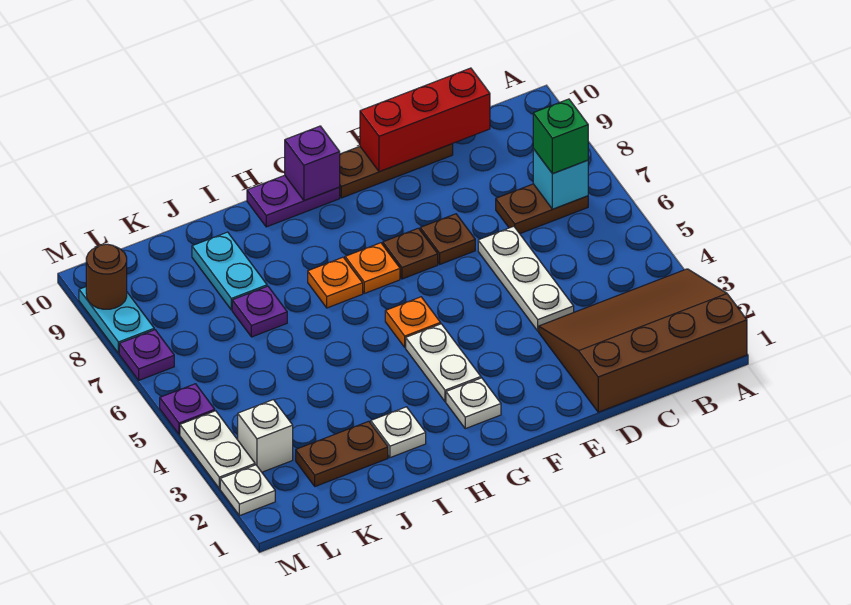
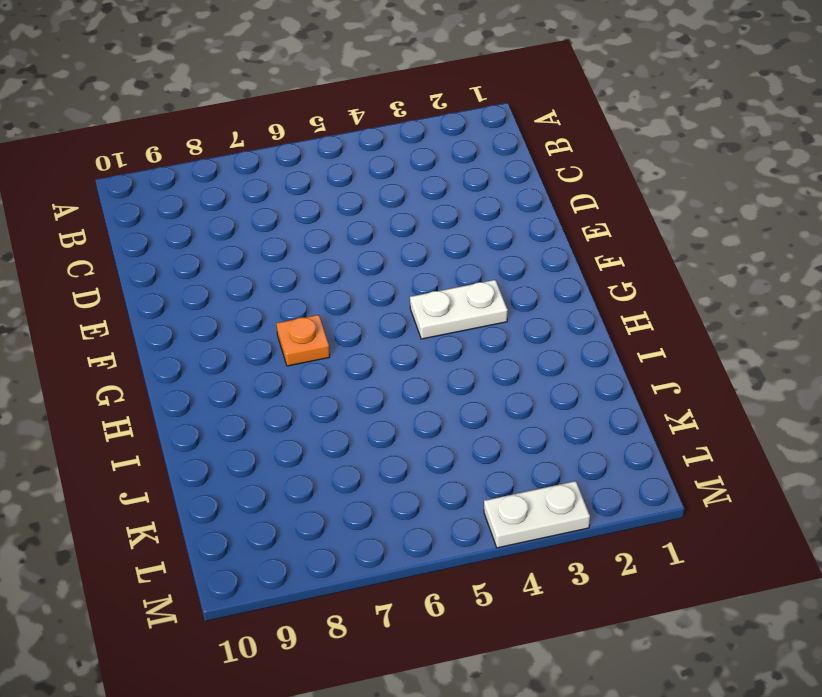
none -> brown slope A1:D3 level 1 top 1
none -> brown plate B7:C7 level 1
none -> white plate D4:D6 level 1

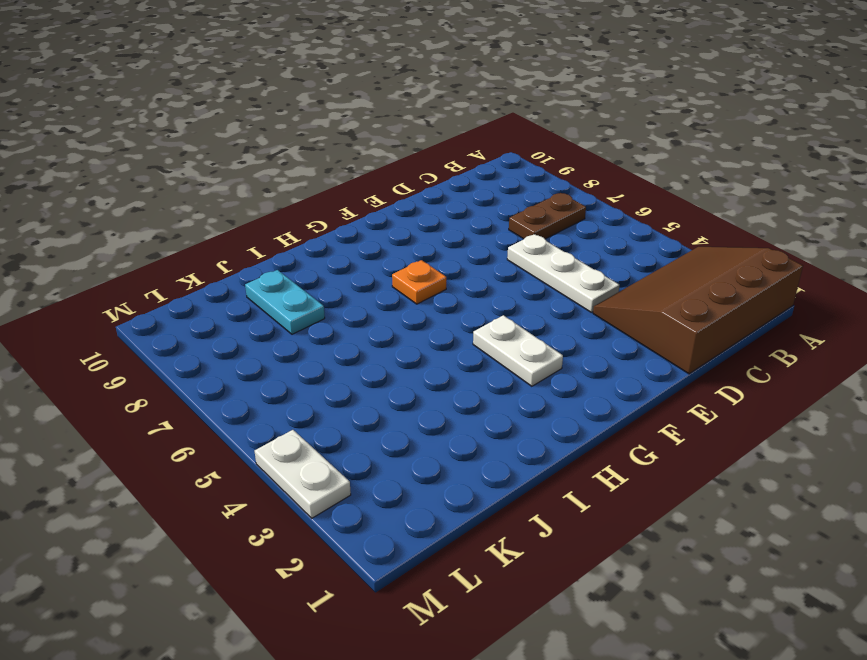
none -> brown plate D10:F10 level 1
none -> brown plate E7 level 1
none -> brown plate F7 level 1

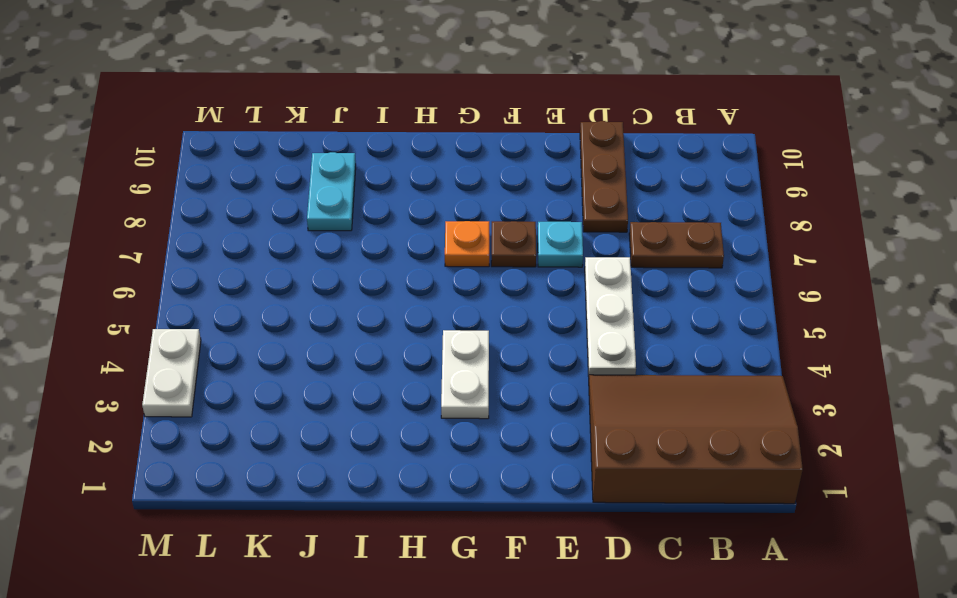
brown plate D8:D10 level 1 -> brown plate D10:F10 level 1
cyan plate E7 level 1 -> brown plate E7 level 1
none -> white plate G2 level 1
none -> orange plate G5 level 1
none -> purple plate G10:H10 level 1

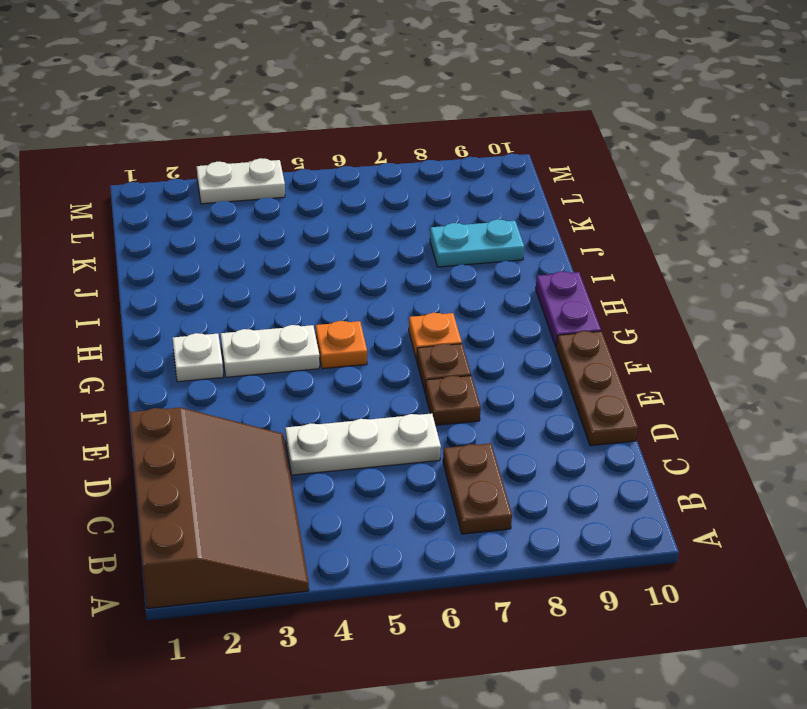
none -> orange plate H7 level 1
none -> white plate I2 level 1
none -> brown plate J2:K2 level 1

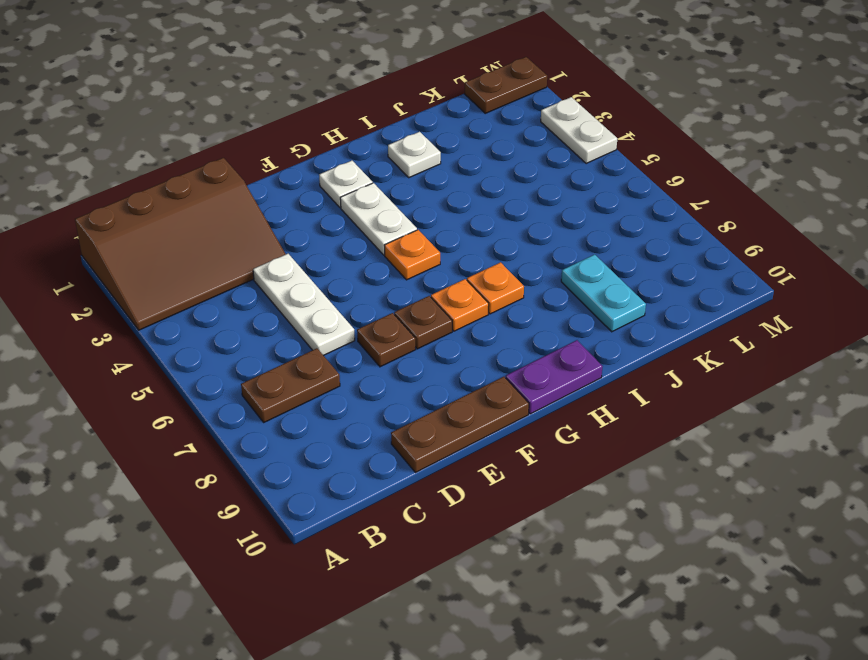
brown plate L1:M1 level 1 -> brown plate J2:K2 level 1
none -> purple plate J7 level 1
none -> white brick L3 level 1
none -> white plate M2 level 1

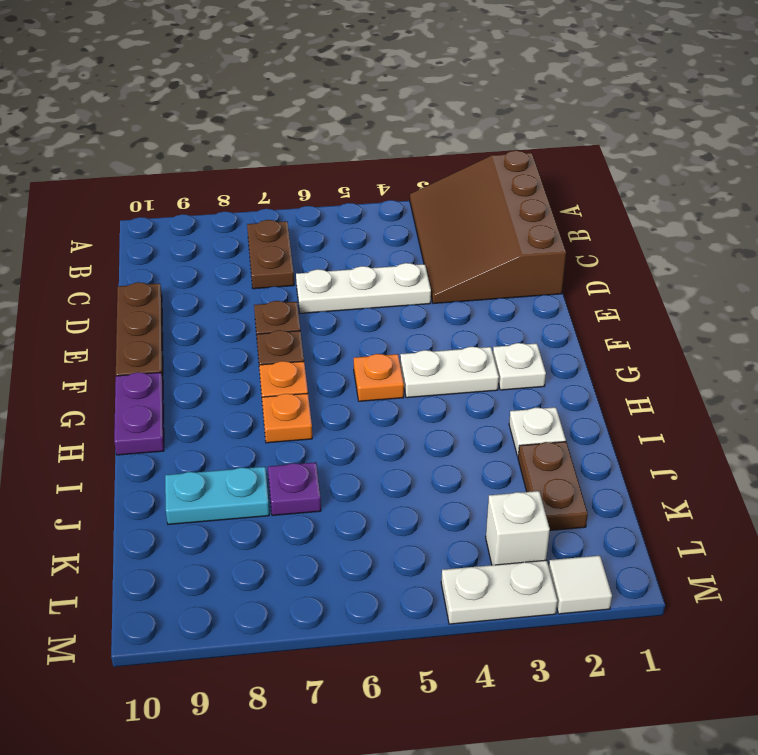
white tile M2 level 1 -> white plate M2 level 1
none -> purple plate M5 level 1
none -> purple plate M7 level 1
none -> cyan plate M8:M9 level 1

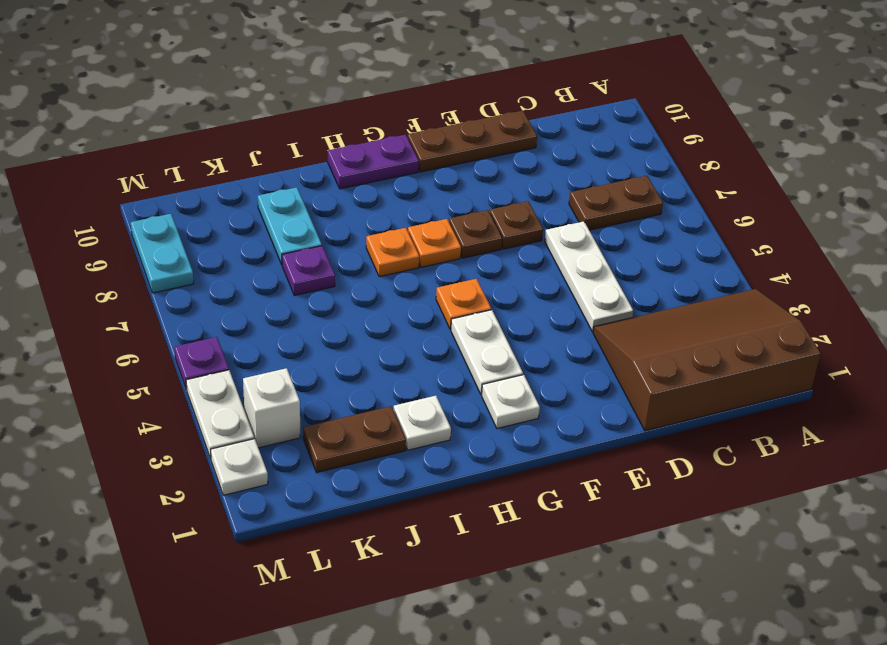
none -> purple plate M7 level 1
none -> cyan brick B7 level 2
none -> red brick C10:E10 level 2

